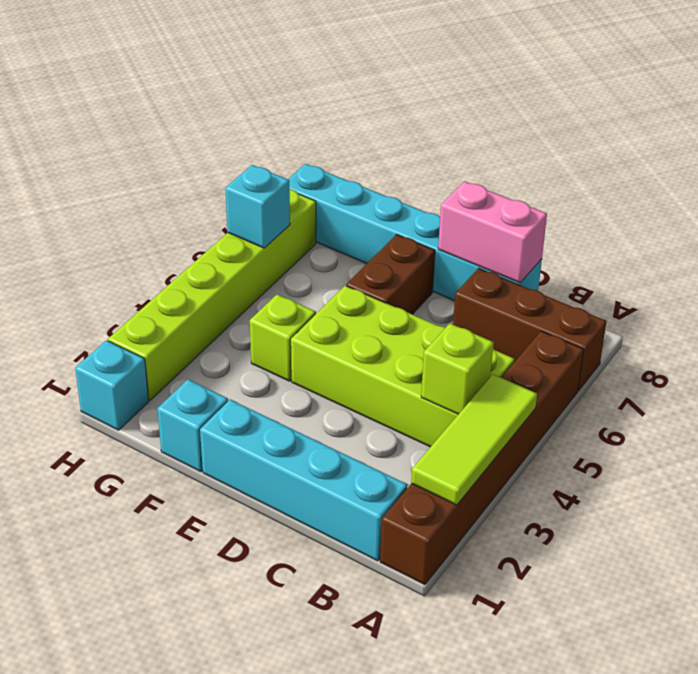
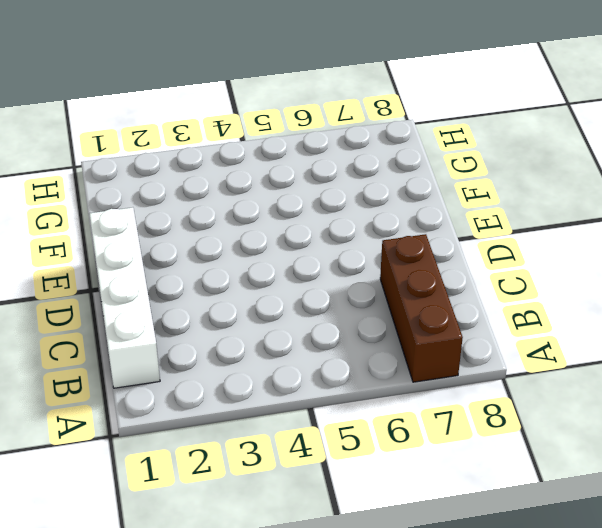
white brick B1:E1 level 1 -> cyan brick B1:E1 level 1
none -> brown brick A1:A6 level 1
none -> lime brick B4:E5 level 1
none -> cyan brick C8:H8 level 1

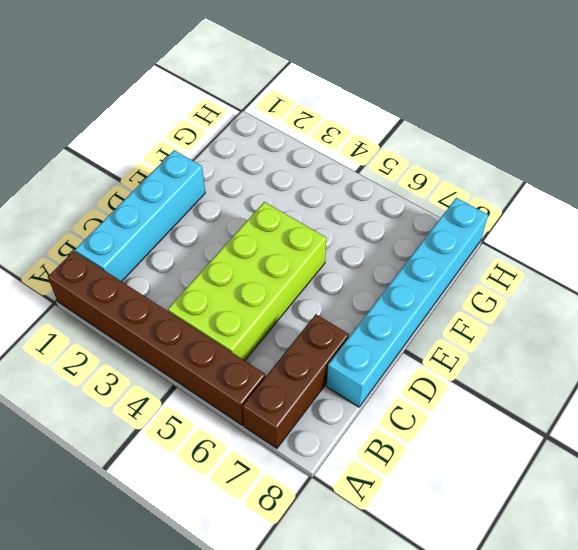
none -> brown brick E6:E7 level 1
none -> cyan brick F1 level 1
none -> lime brick F4 level 1

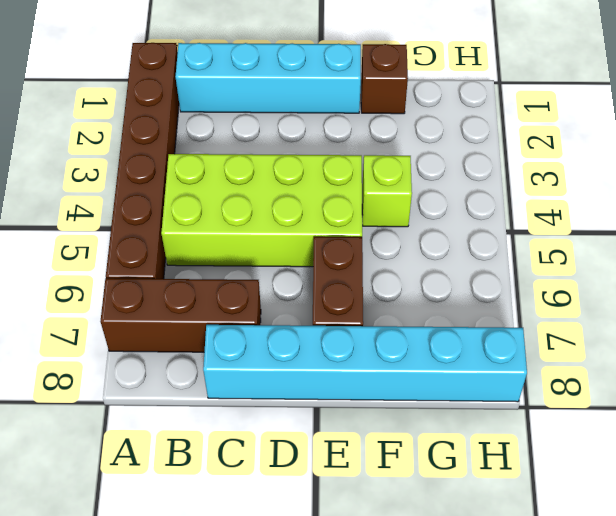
brown brick F1 level 1 -> cyan brick F1 level 1
none -> cyan brick H1 level 1
none -> lime brick H2:H7 level 1
none -> lime tile A2:A4 level 2

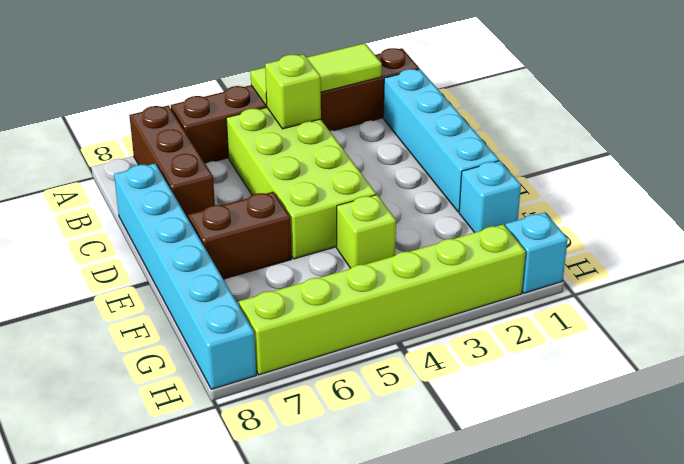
none -> pink brick C8:D8 level 2
none -> cyan brick H6 level 2

